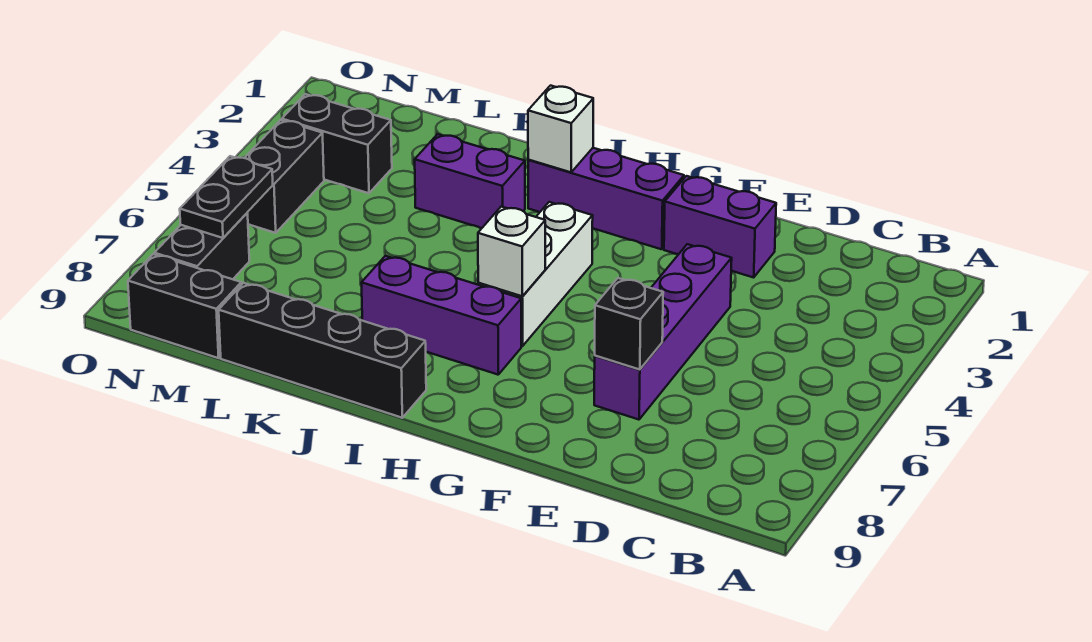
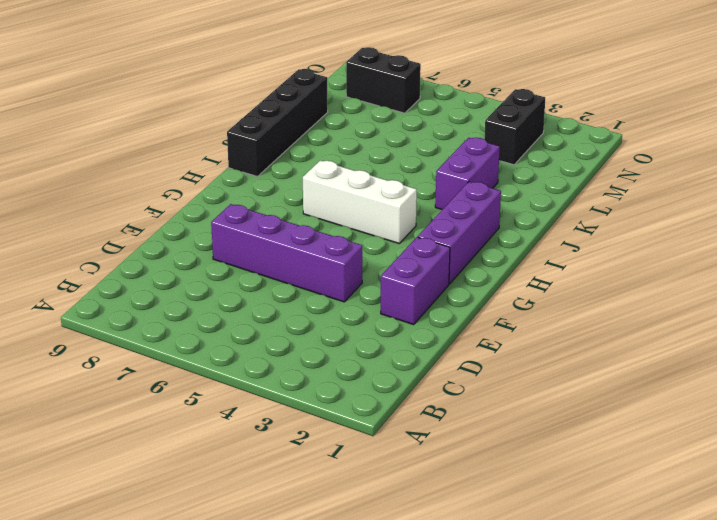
none -> purple brick H7:J7 level 1
none -> black brick M9:N9 level 1
none -> black brick N4:N5 level 1

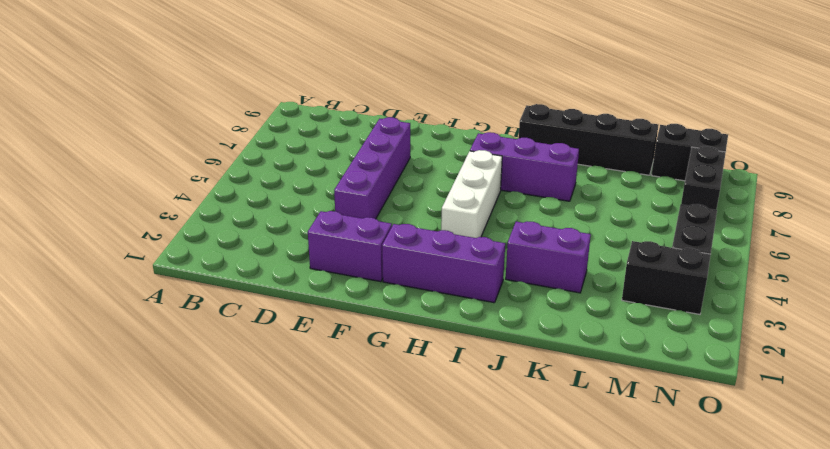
none -> black brick E7 level 2
none -> white brick H6 level 2
none -> white brick I2 level 2

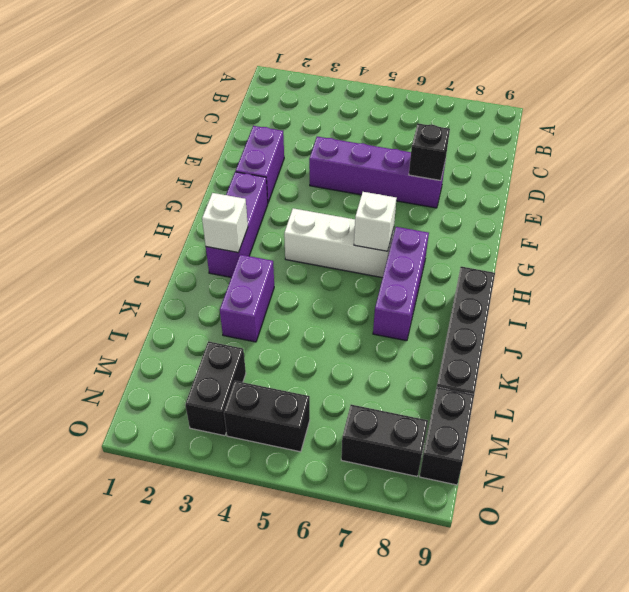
none -> black plate N6:N7 level 2

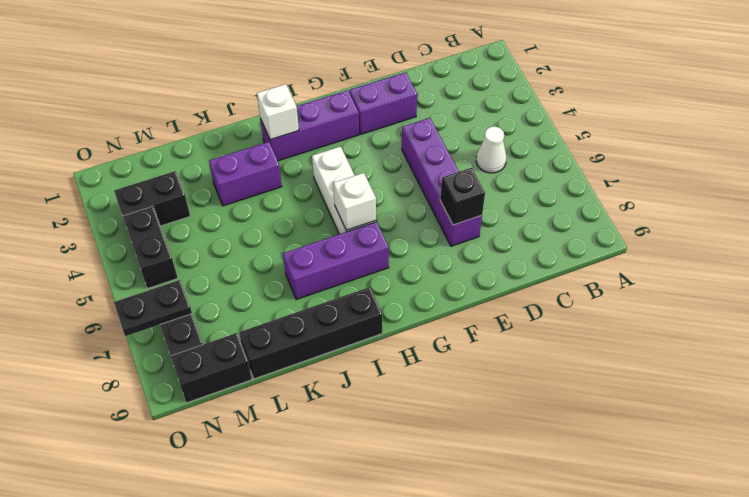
white cone C5 level 1 -> none
black plate N7:O7 level 2 -> black plate N6:N7 level 2

